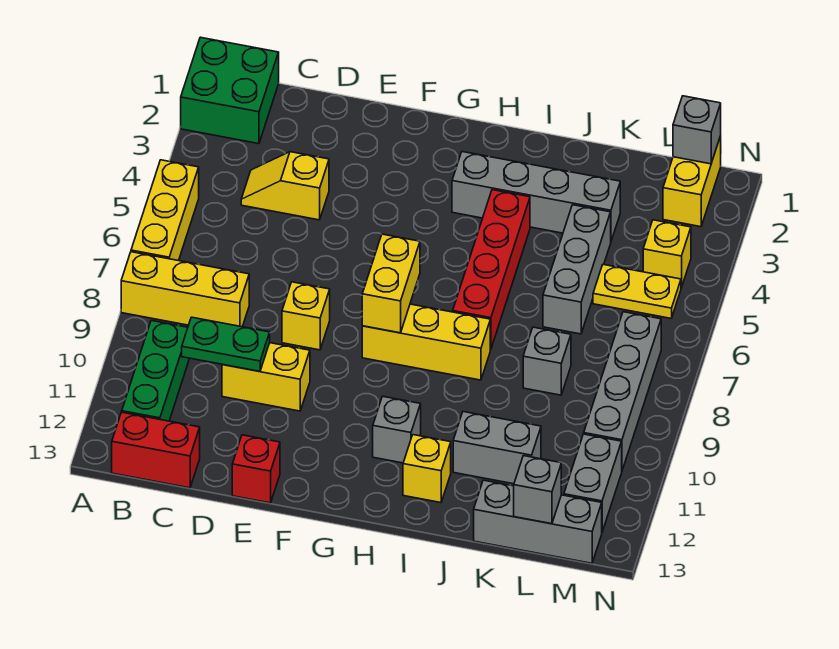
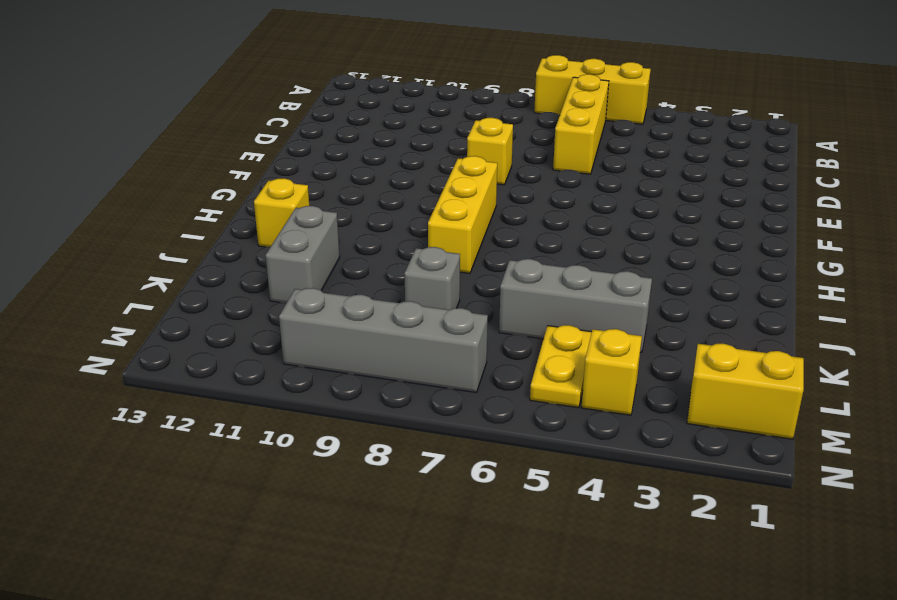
yellow brick B6:D6 level 1 -> yellow brick A8:C8 level 1
none -> green brick A1:B2 level 1
none -> green brick B10:B12 level 1
none -> red brick B13:C13 level 1

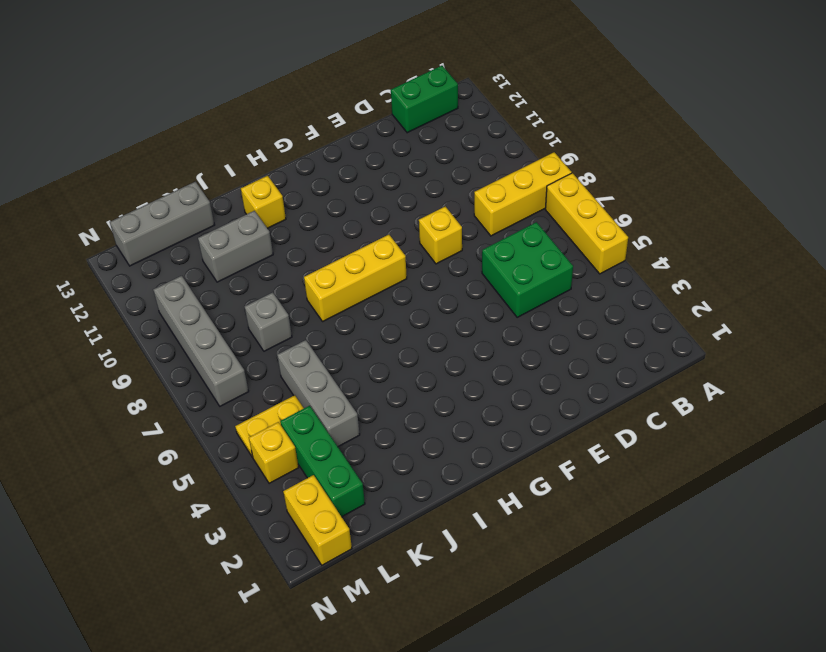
green brick B13:C13 level 1 -> red brick B13:C13 level 1
green brick C5:D6 level 1 -> green brick A1:B2 level 1
green brick L2:L4 level 1 -> green brick B10:B12 level 1
none -> yellow slope C4:D4 level 1 top D
none -> yellow brick D10:E10 level 1
none -> red brick E13 level 1

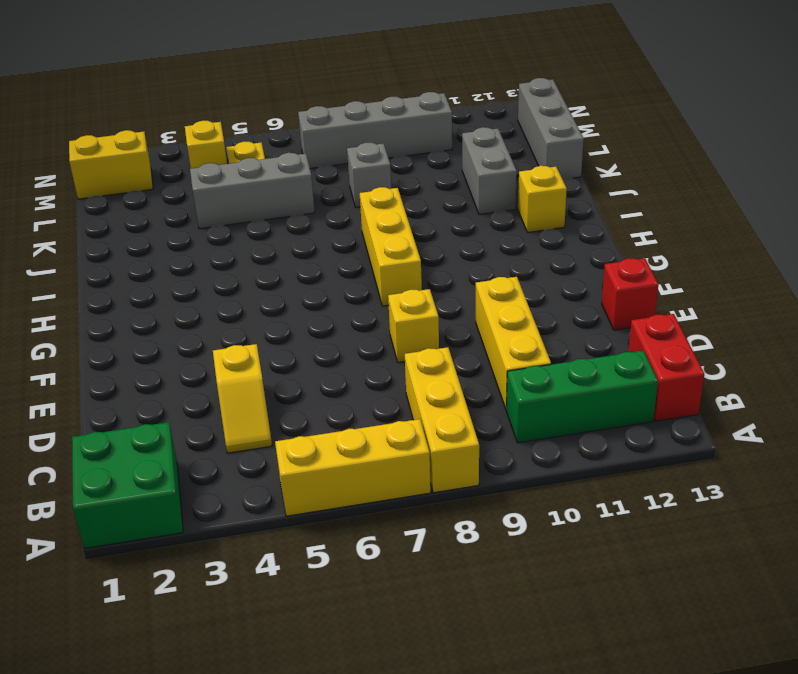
yellow brick C10:E10 level 1 -> yellow brick D10:E10 level 1
none -> grey brick H3:K3 level 1
none -> grey brick H11 level 1
none -> red brick I4:I7 level 1

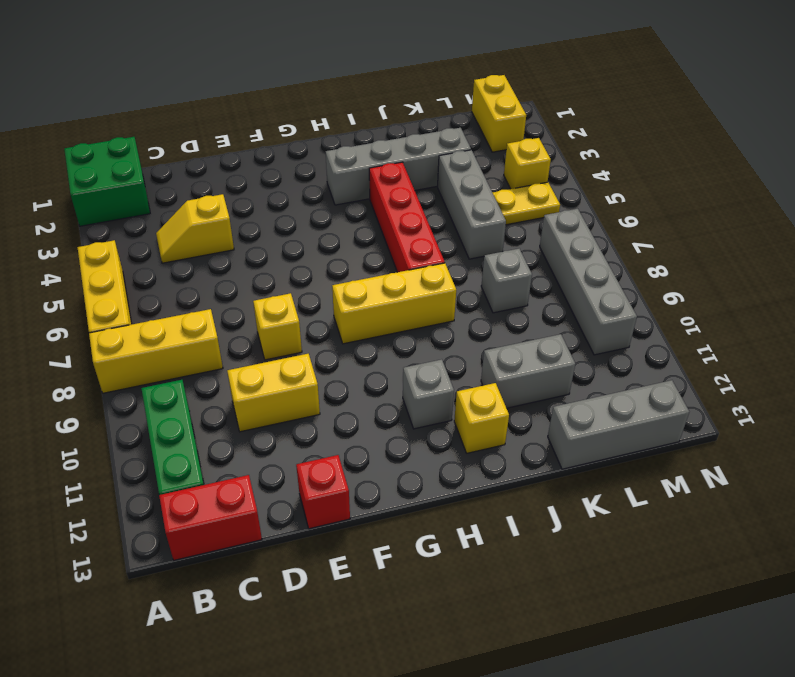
none -> grey brick M11:M12 level 1
none -> green plate C10:D10 level 2
none -> yellow brick G7:G8 level 2

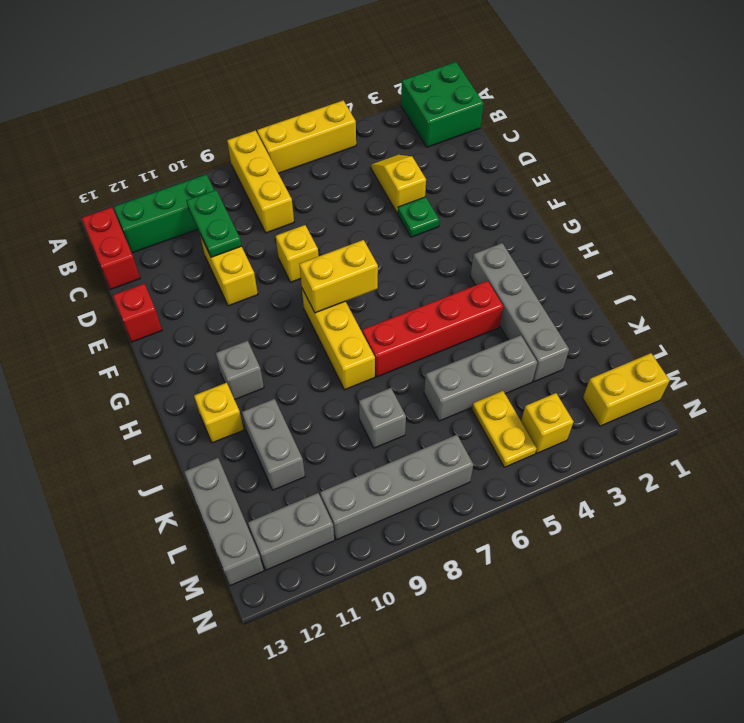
green plate E4 level 1 -> none
none -> grey brick L13 level 2
none -> grey brick M1 level 2

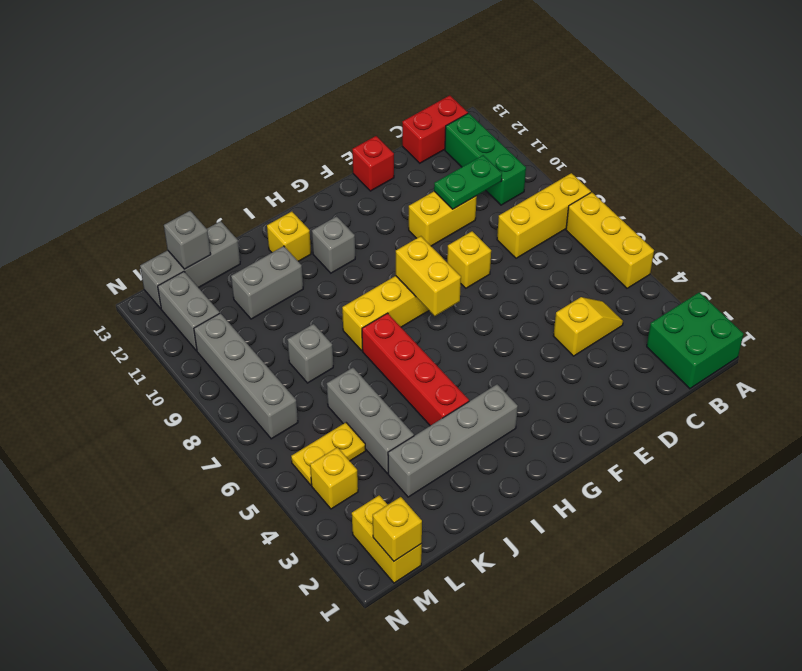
yellow brick M1 level 2 -> grey brick M1 level 2

